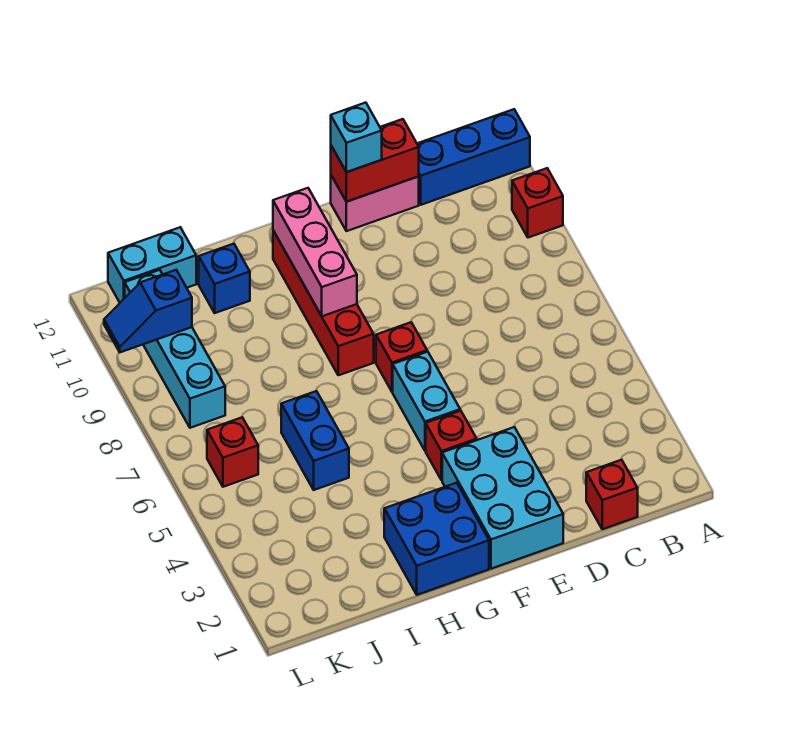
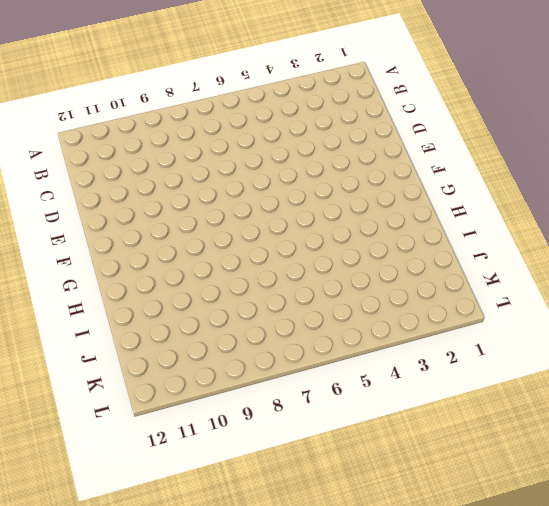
none -> red brick A10 level 1
none -> blue brick A12:C12 level 1
none -> red brick C1 level 1

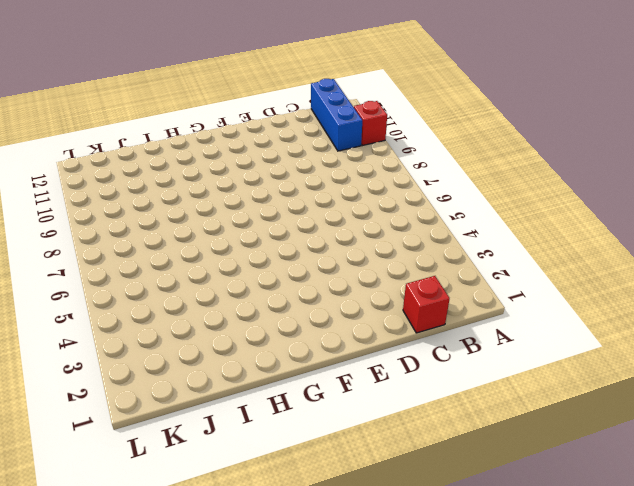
blue brick B10:B12 level 1 -> blue brick A12:C12 level 1
none -> pink brick D12:E12 level 1
none -> cyan brick E1:F3 level 1
none -> red brick F4 level 1

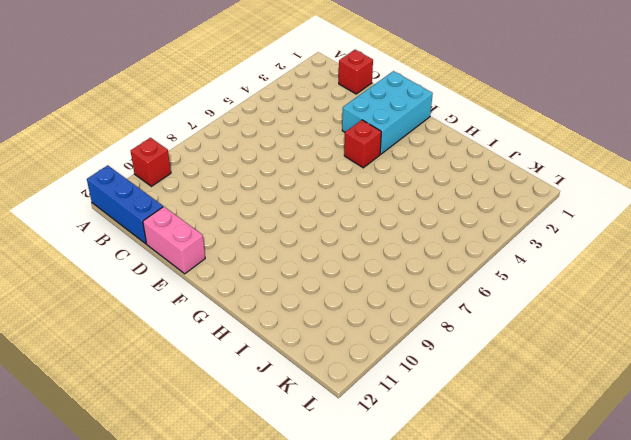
none -> cyan brick F5:F6 level 1
none -> red brick F7 level 1
none -> blue brick G1:H2 level 1

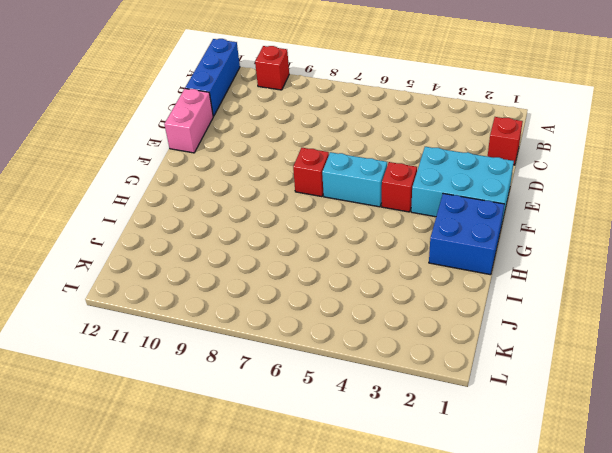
none -> red brick G8:G11 level 1
none -> blue brick I5:I6 level 1
none -> blue brick I11 level 1

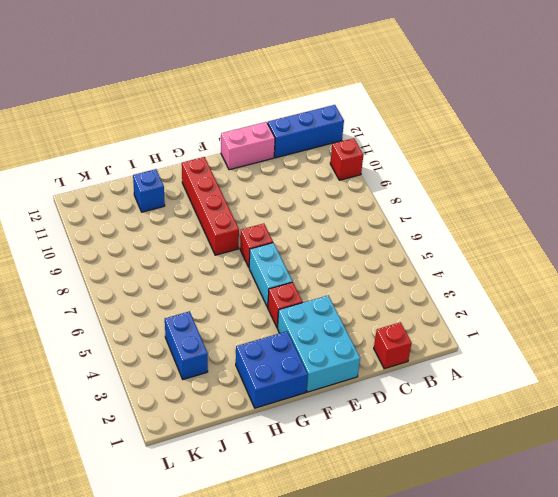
blue brick J3:J4 level 1 -> blue brick I5:I6 level 1
none -> cyan brick J12:K12 level 1
none -> red brick K6 level 1
none -> cyan brick K8:K11 level 1

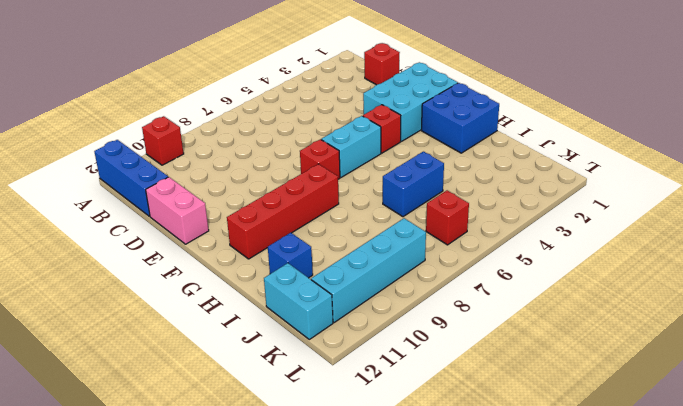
none -> red brick D12:E12 level 2
none -> pink brick G9:G11 level 2
none -> blue slope K10:L10 level 2 top K

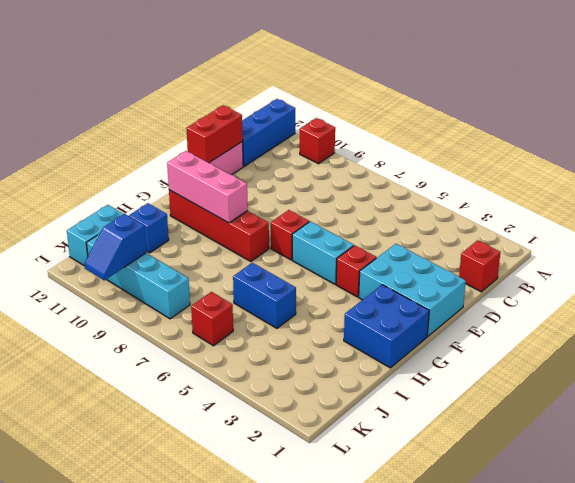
none -> cyan brick E12 level 3

